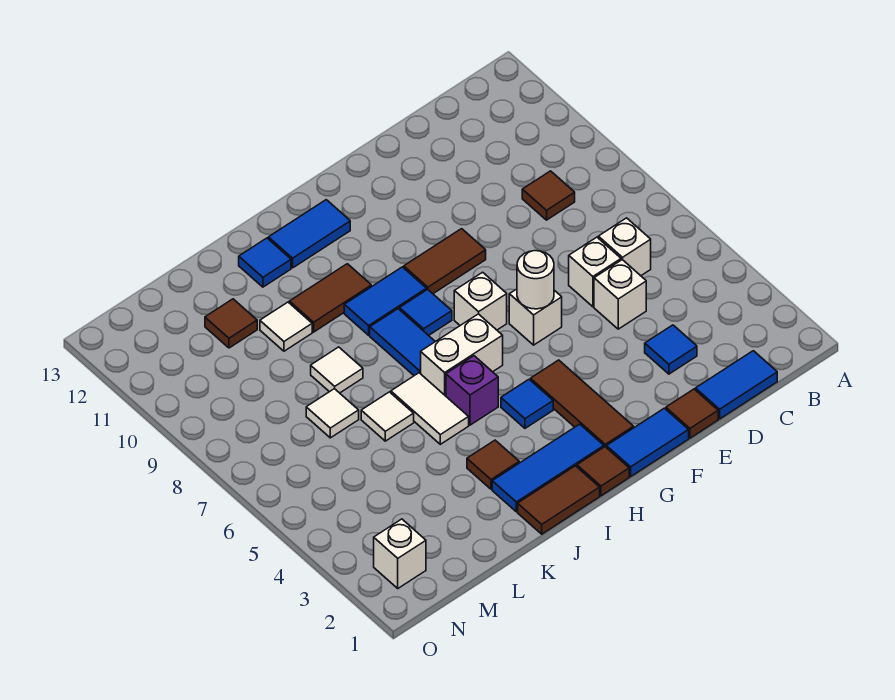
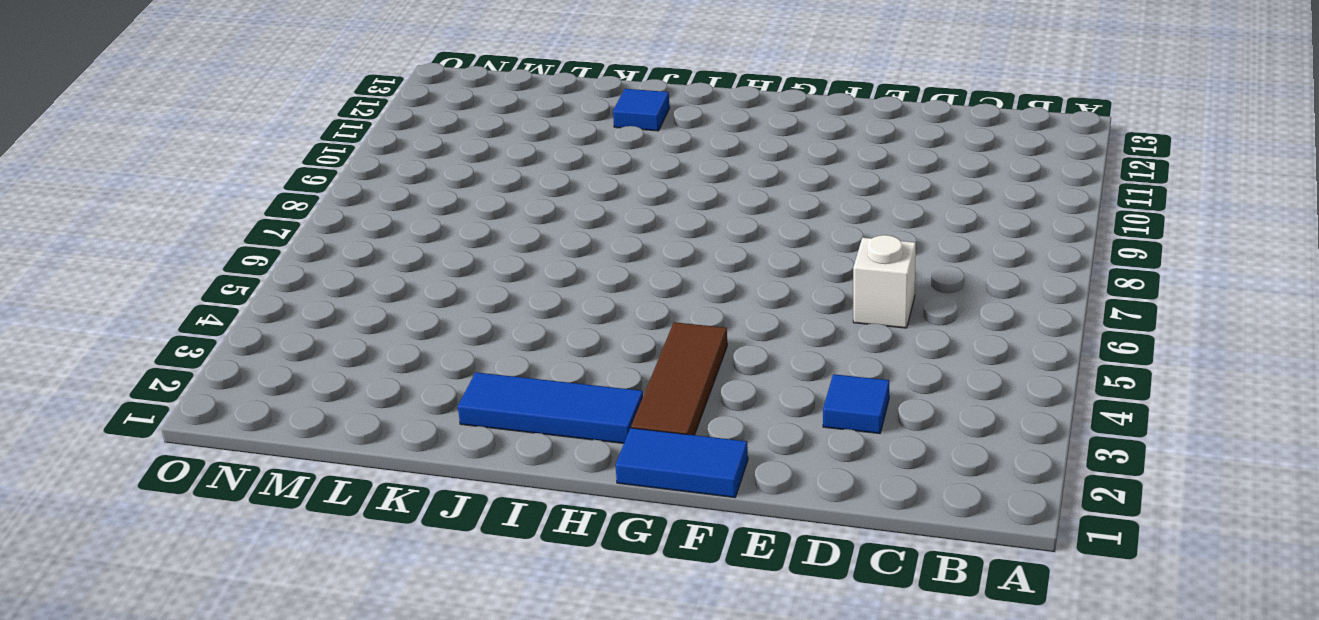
none -> blue tile C1:D1 level 1
none -> white brick C6 level 1
none -> brown tile C9 level 1
none -> white brick D5 level 1

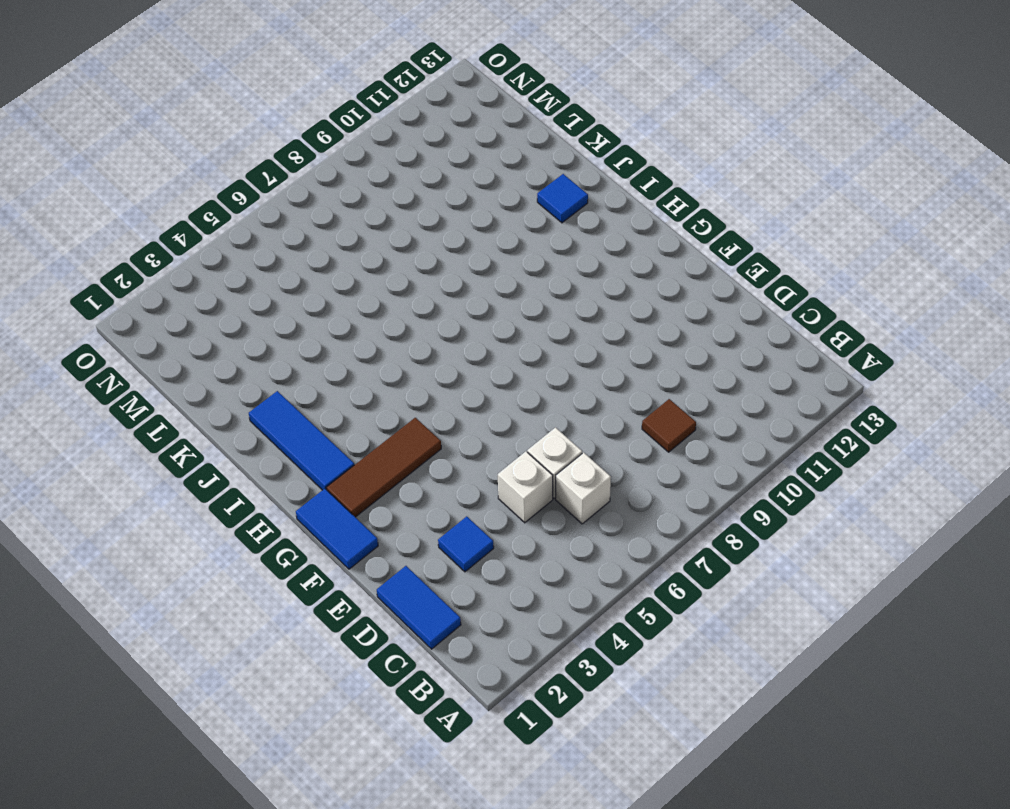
none -> brown tile E1 level 1
none -> white brick F6 level 1
none -> brown tile F9:G9 level 1
none -> white brick G7 level 1

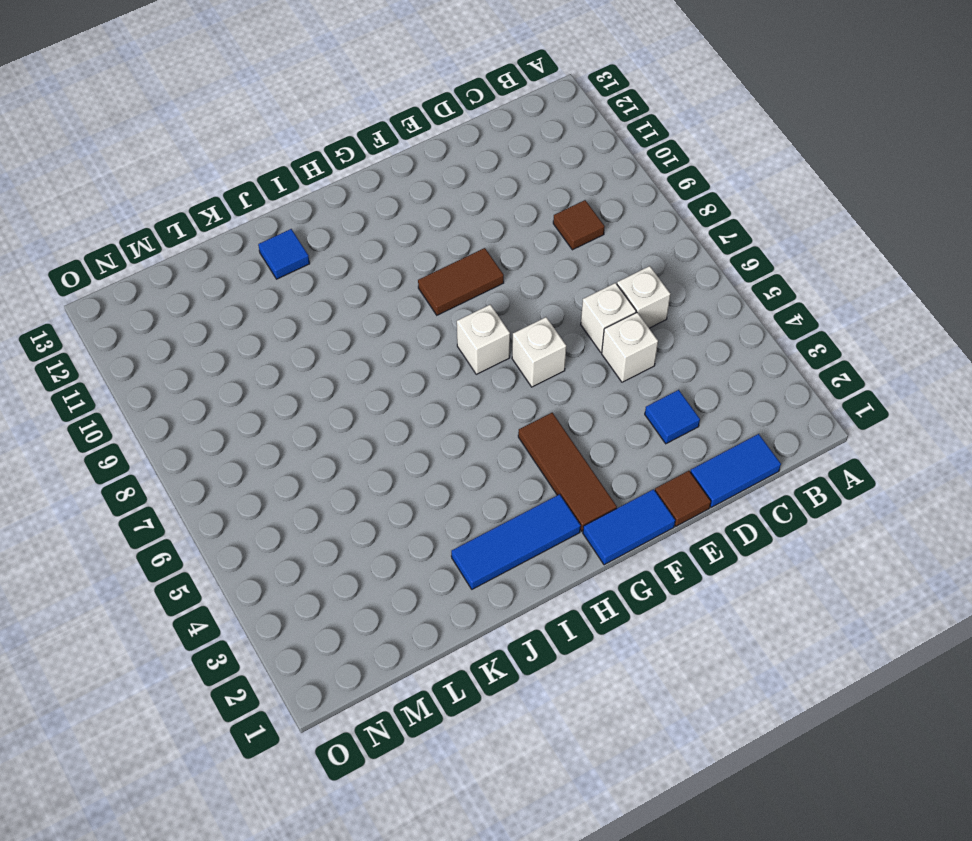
none -> brown tile H1 level 1
none -> blue tile H4 level 1
none -> white brick H6:I6 level 1
none -> blue tile H8 level 1

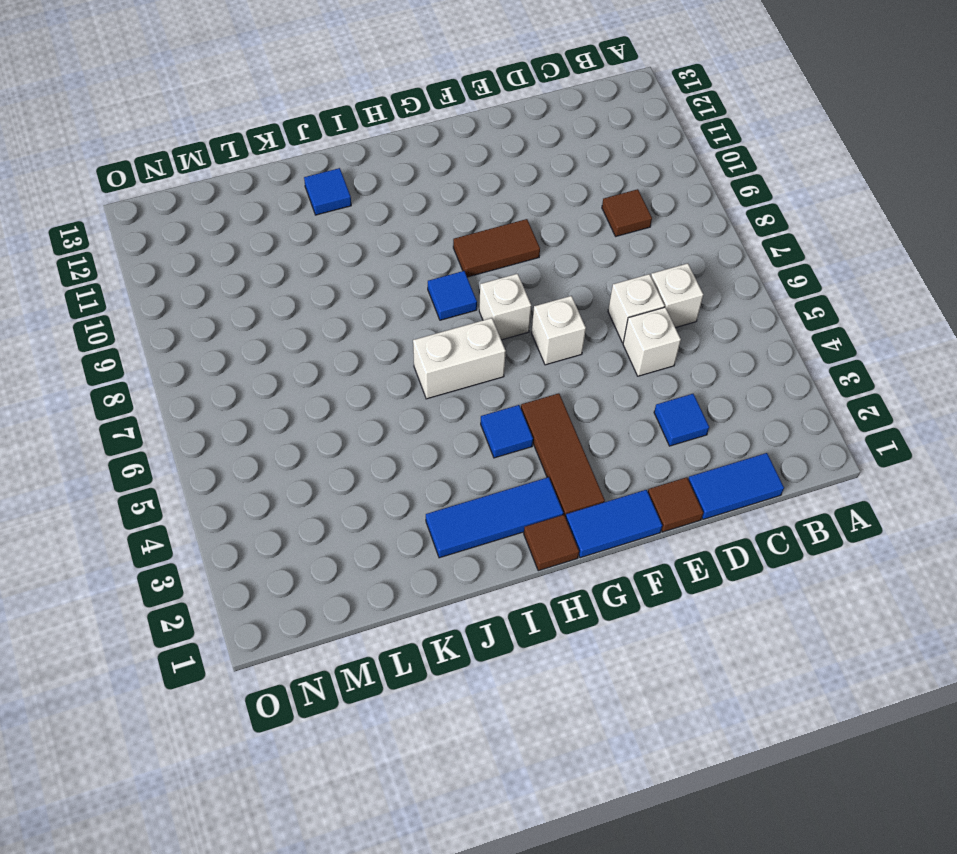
none -> blue tile H9:I9 level 1
none -> blue tile H12:I12 level 1
none -> brown tile I1:J1 level 1
none -> purple brick I5 level 1

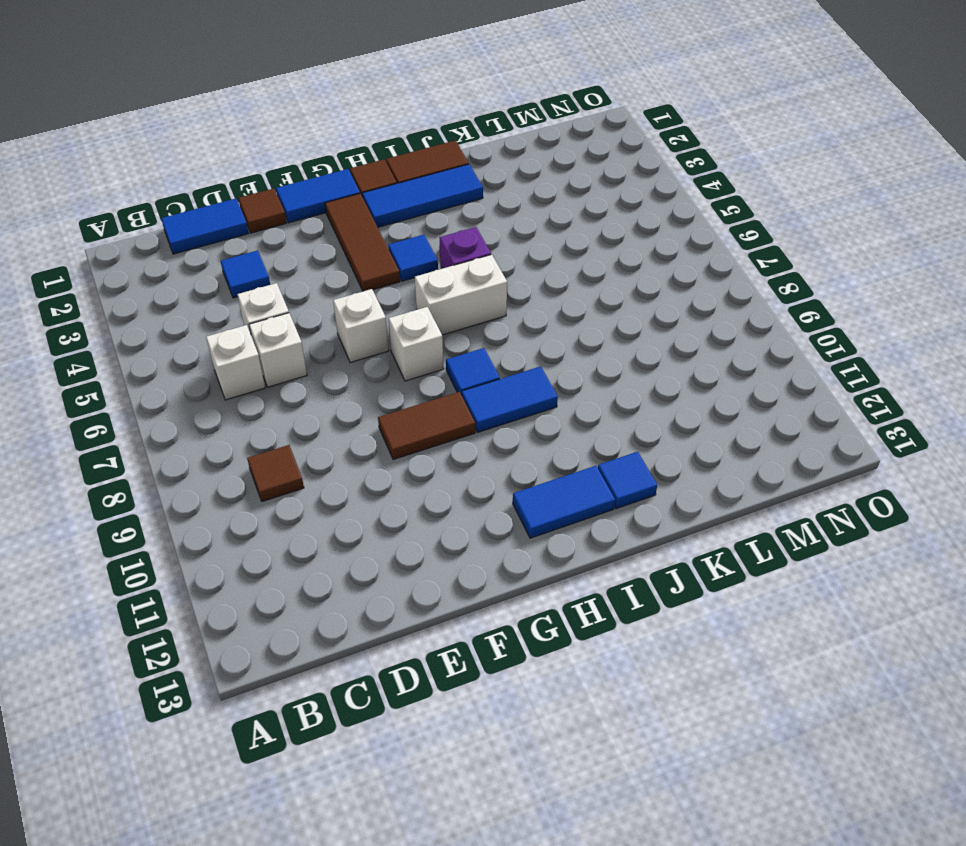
none -> blue tile I7:I8 level 1
none -> brown tile I10:J10 level 1
none -> brown tile J3 level 1
none -> white tile J5:J6 level 1

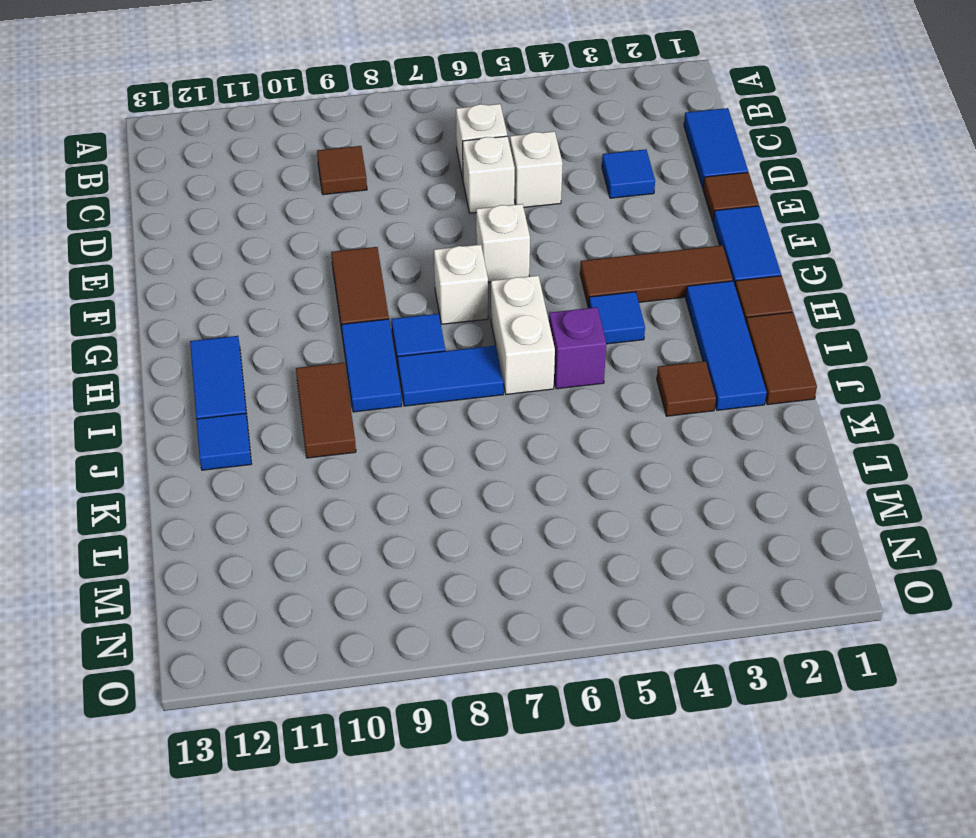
none -> white tile J5:J6 level 1
none -> white tile K6 level 1
none -> white tile K8 level 1
none -> white tile K10 level 1

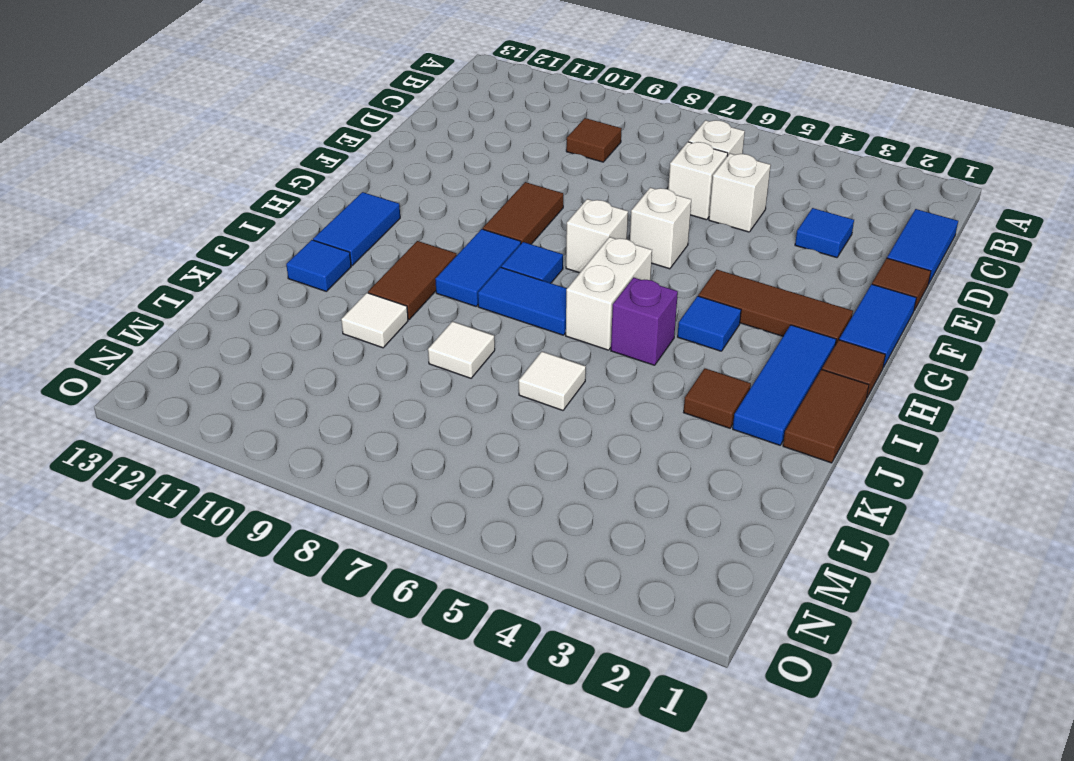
none -> white tile J5:J6 level 1
none -> white tile L7 level 1
none -> brown tile L11 level 1
none -> white brick N2 level 1

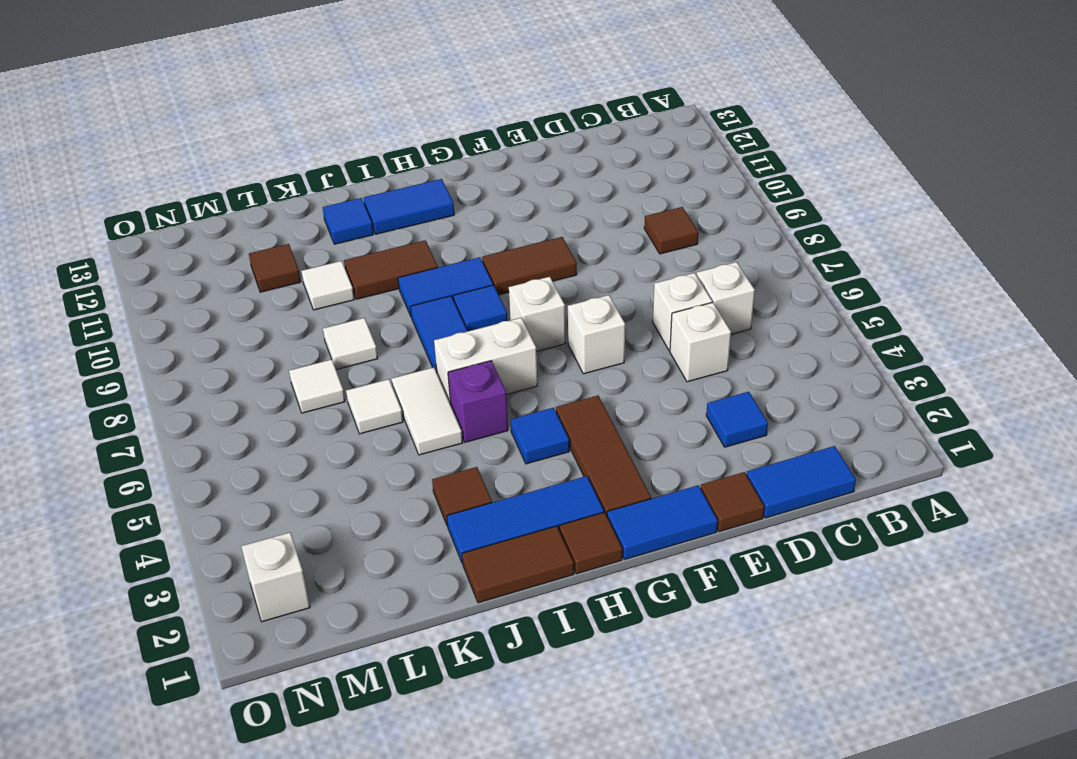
none -> white round brick F6 level 2

